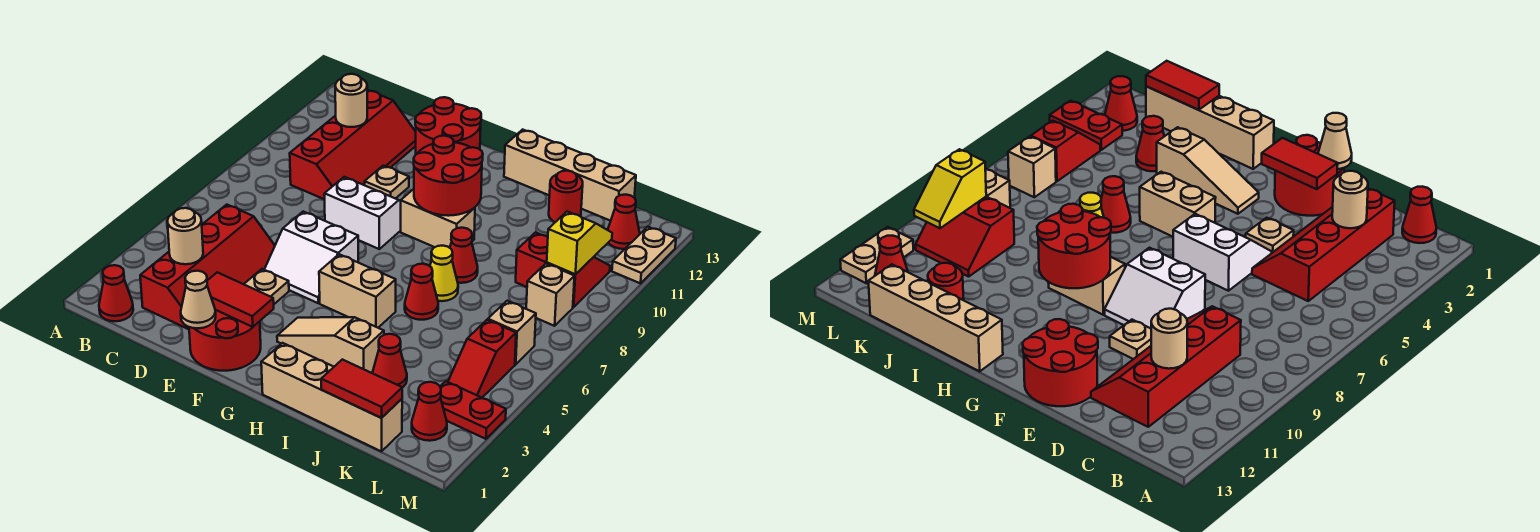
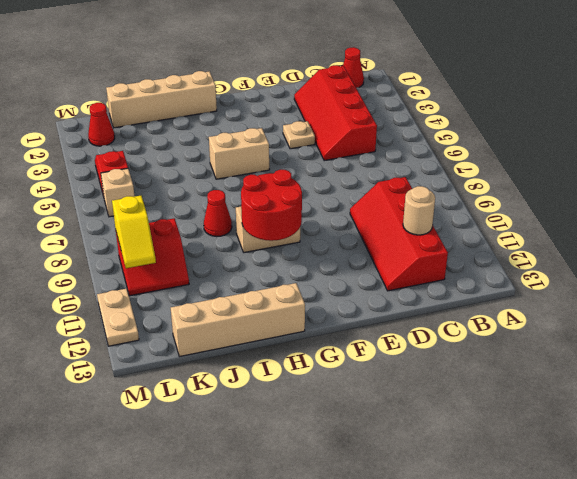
none -> red round brick E1:F2 level 1
none -> white slope E5:F6 level 1 top 6
none -> white slope E8:F9 level 1 top 8
none -> tan plate E10 level 1

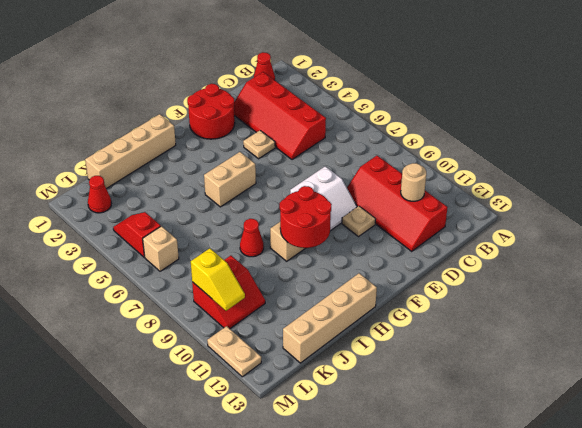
none -> white slope E5:F6 level 1 top 6
none -> red round brick E12:F13 level 1
none -> tan slope G3:I3 level 1 top I
none -> red cone I6 level 1

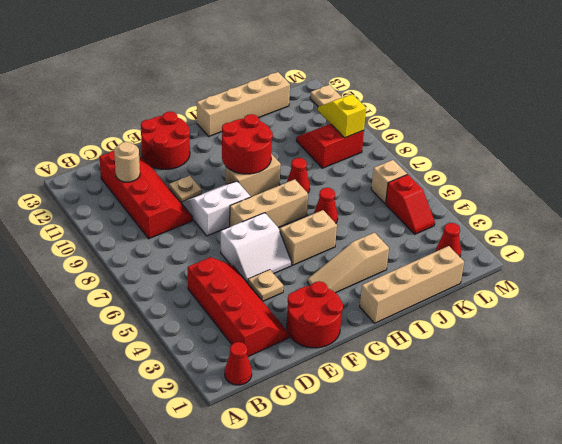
tan brick F7:H7 level 1 -> none
none -> yellow cone I7 level 1
none -> red cone J3 level 1
none -> red round brick J12 level 1
none -> red plate L3:M3 level 1

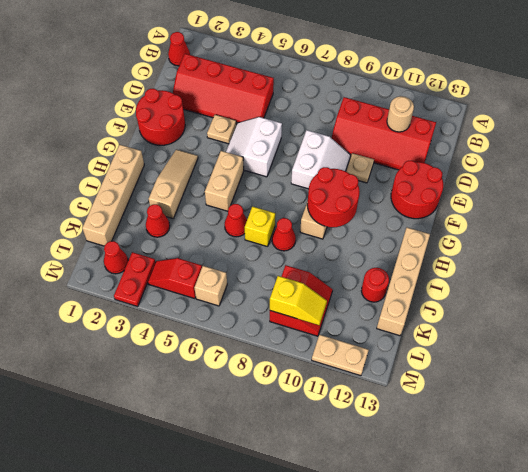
yellow brick I7 level 1 -> yellow cone I7 level 1
none -> tan brick L8 level 1
none -> red cone L12 level 1
none -> tan round brick C3 level 2
none -> tan cone E1 level 2

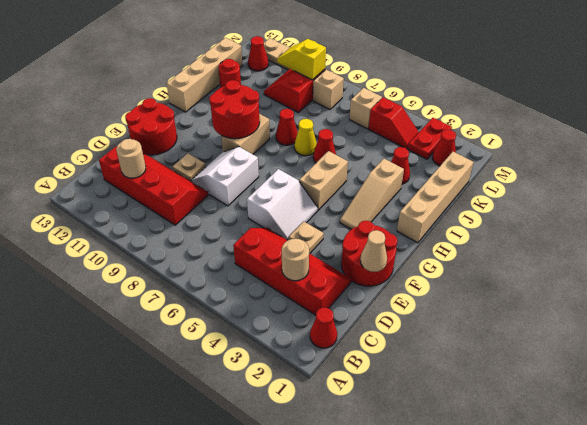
none -> red tile E2:F2 level 2
none -> red tile J1:K1 level 2

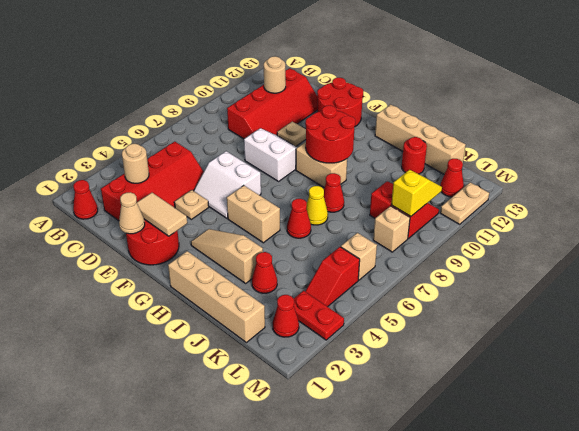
tan tile E2:F2 level 2 -> red tile E2:F2 level 2
none -> red tile J1:K1 level 2

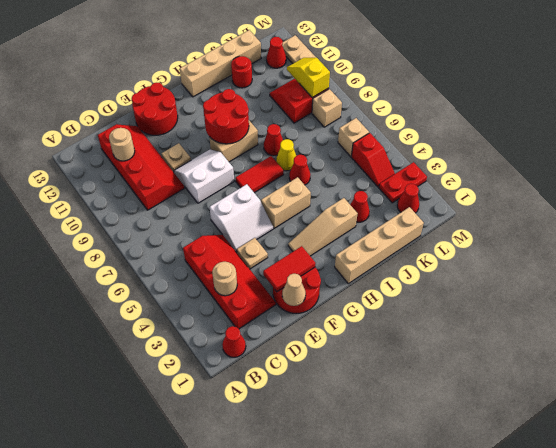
red tile G7:H7 level 1 -> red tile J1:K1 level 2

